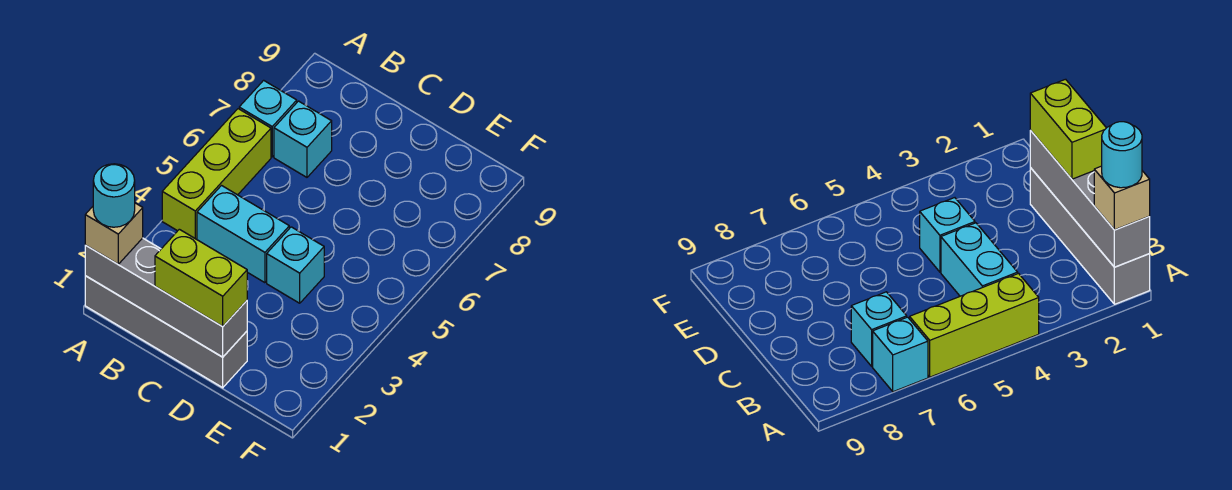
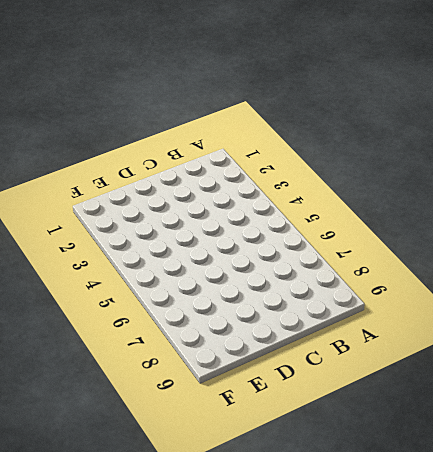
none -> grey brick A1:D1 level 1
none -> lime brick A4:A6 level 1

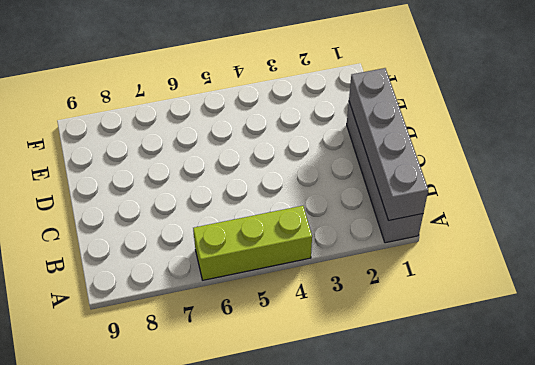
none -> cyan brick A7 level 1
none -> cyan brick B4:C4 level 1

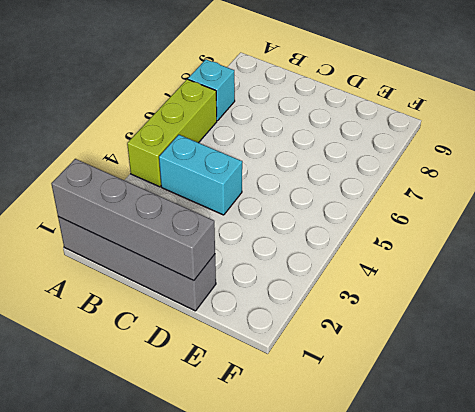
none -> cyan brick B7 level 1
none -> cyan brick D4 level 1

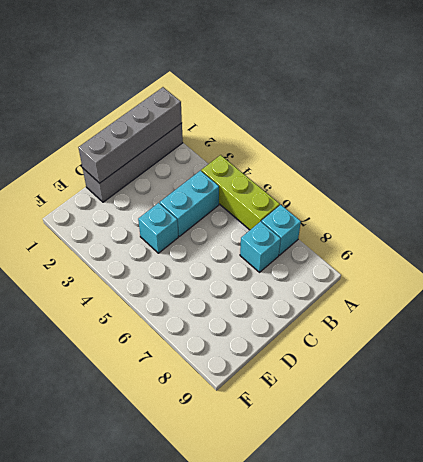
none -> tan brick A1 level 3
none -> lime brick C1:D1 level 3

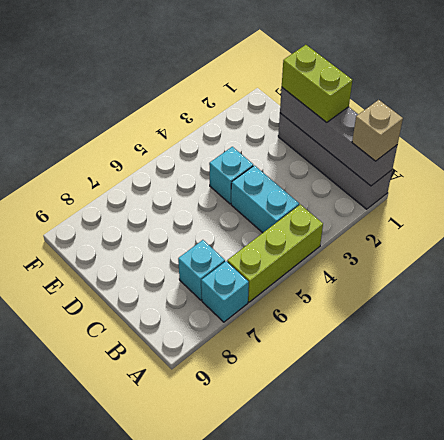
none -> cyan round brick A1 level 4

